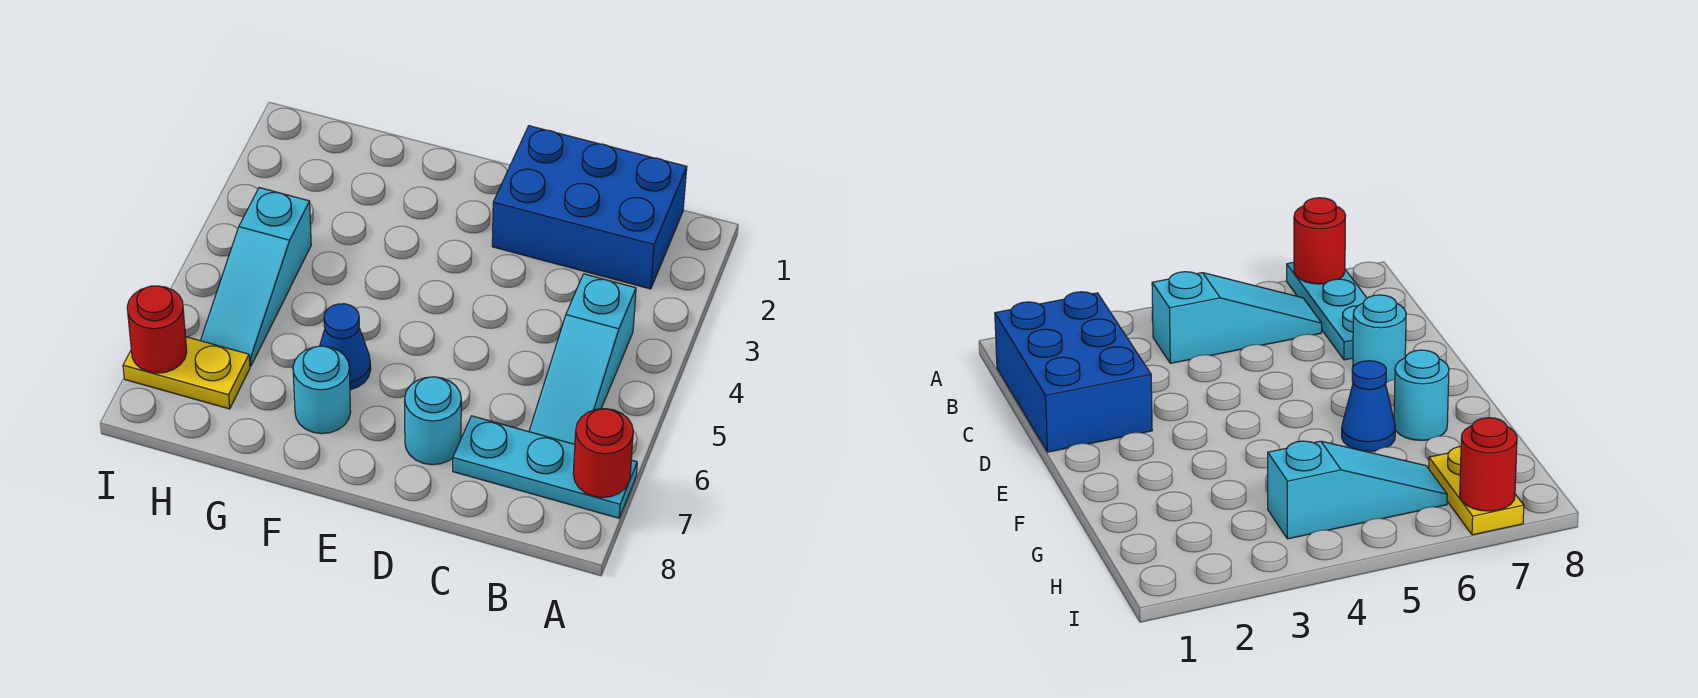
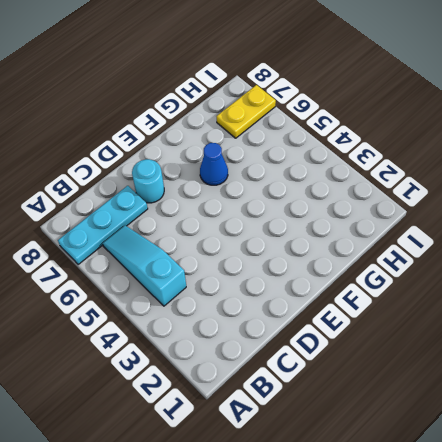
none -> blue brick B1:D2 level 1
none -> cyan round brick F7 level 1

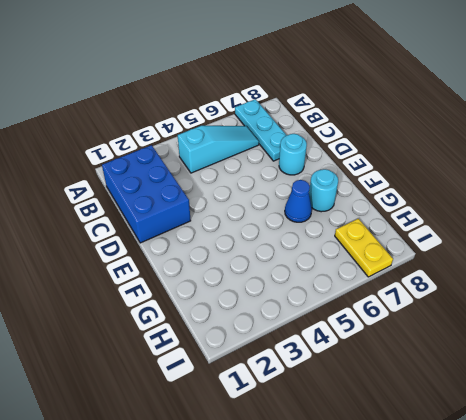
none -> cyan slope H4:H6 level 1 top 4
none -> red round brick A7 level 2

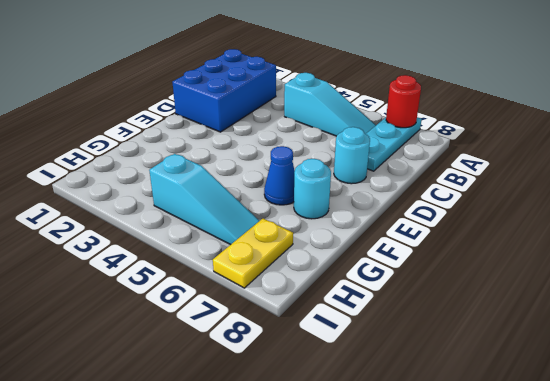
none -> red round brick I7 level 2

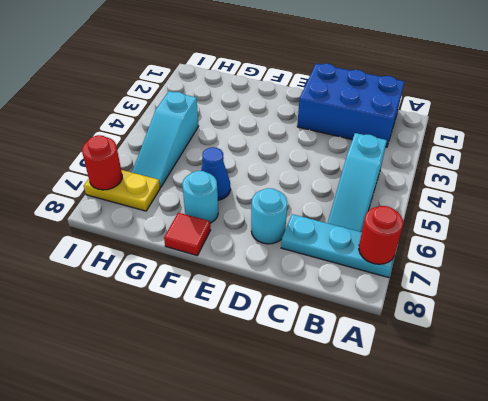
red tile F8 level 1 -> none

